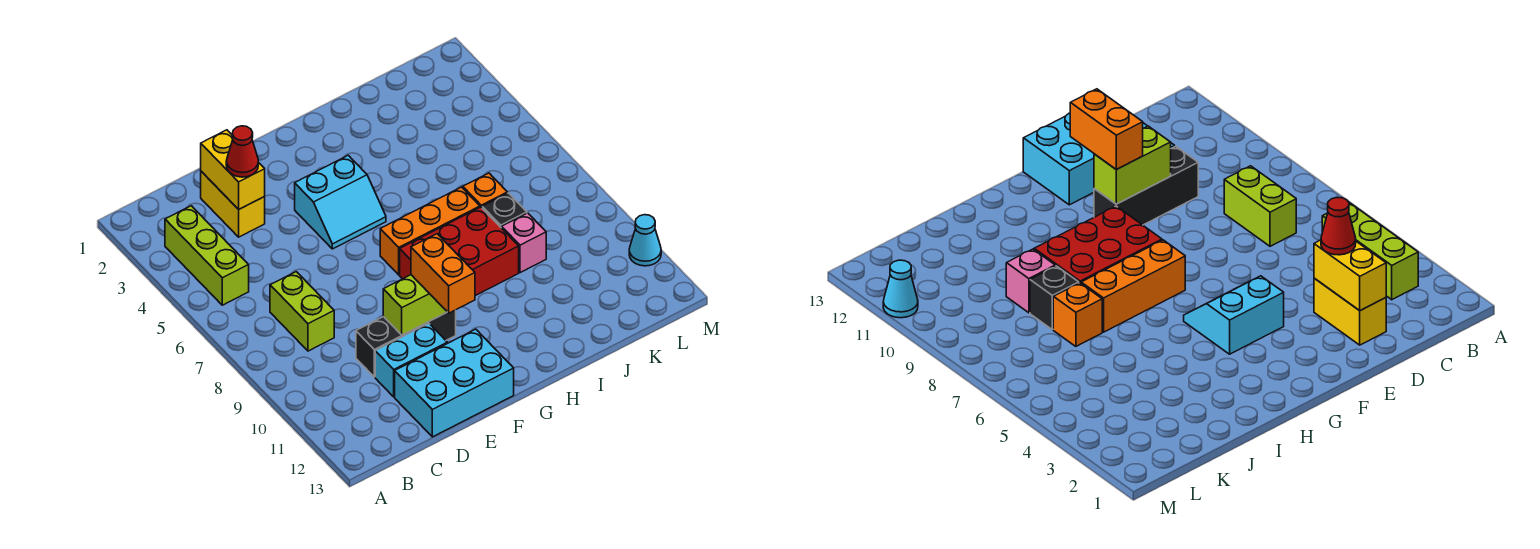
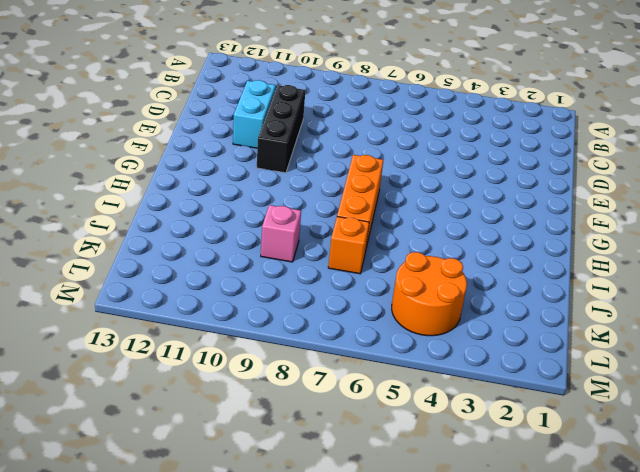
orange round brick K4:L5 level 1 -> none
none -> lime brick B3:B5 level 1
none -> lime brick C7:C8 level 1
none -> yellow brick D2:D3 level 1

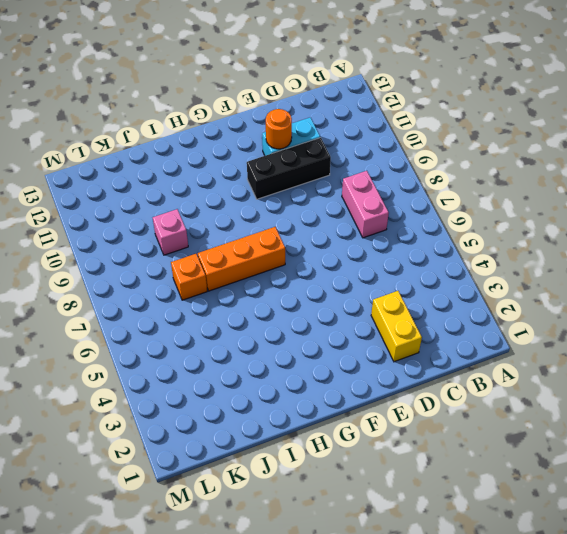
pink brick C7:C8 level 1 -> lime brick C7:C8 level 1
orange round brick E11 level 2 -> none
none -> lime brick B3:B5 level 1
none -> cyan brick D12:F13 level 1
none -> cyan slope F4:G5 level 1 top 4

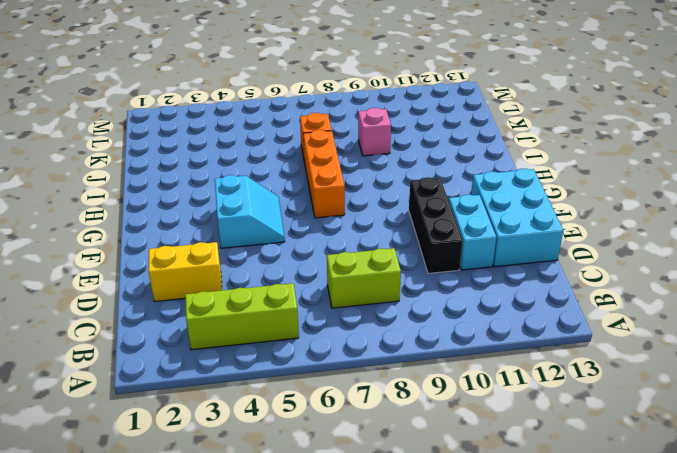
none -> red brick G8:I9 level 1
none -> black brick J8 level 1
none -> cyan cone M11 level 1

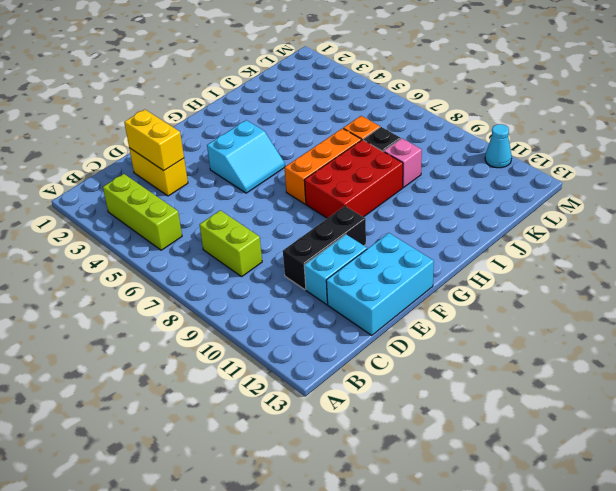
none -> lime brick E10:F10 level 2
none -> red cone D3 level 3
none -> orange brick F10:F11 level 3

